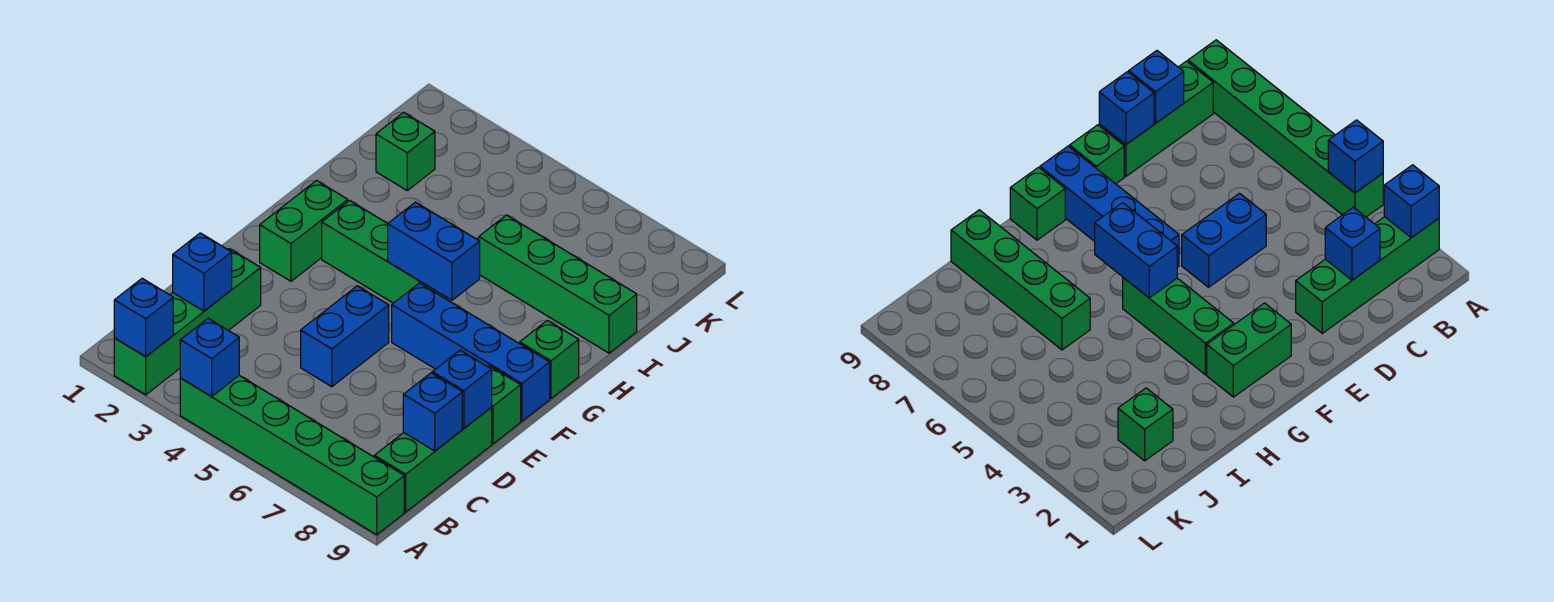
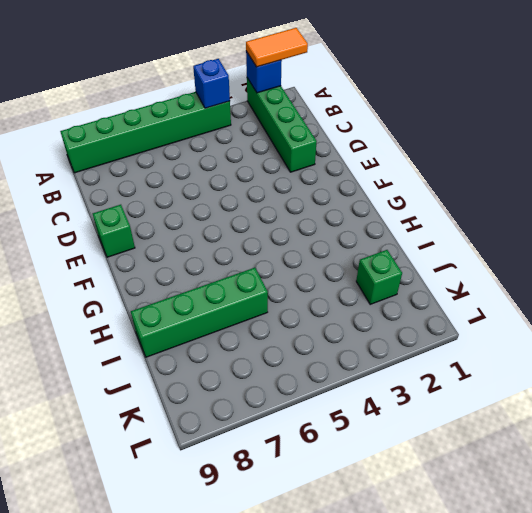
orange tile A1:A2 level 3 -> none
none -> green brick B9:D9 level 1
none -> blue brick D5:E5 level 1
none -> green brick F2:G2 level 1

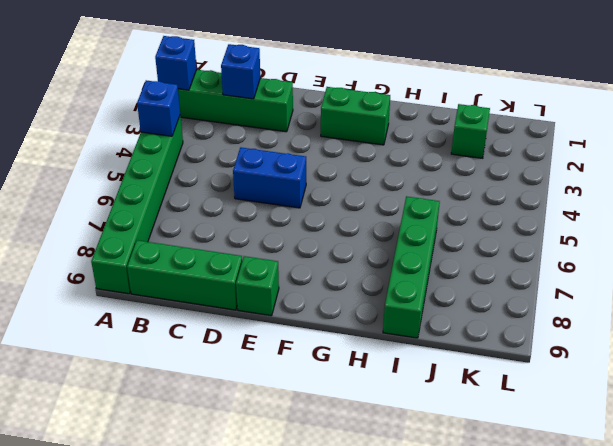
none -> blue brick F6:F9 level 1
none -> green brick G3:G5 level 1
none -> green brick G9 level 1

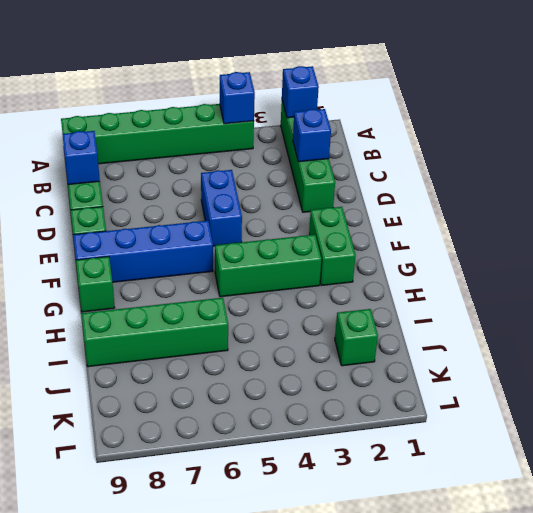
none -> blue brick D9 level 2
none -> blue brick G5:G6 level 2

